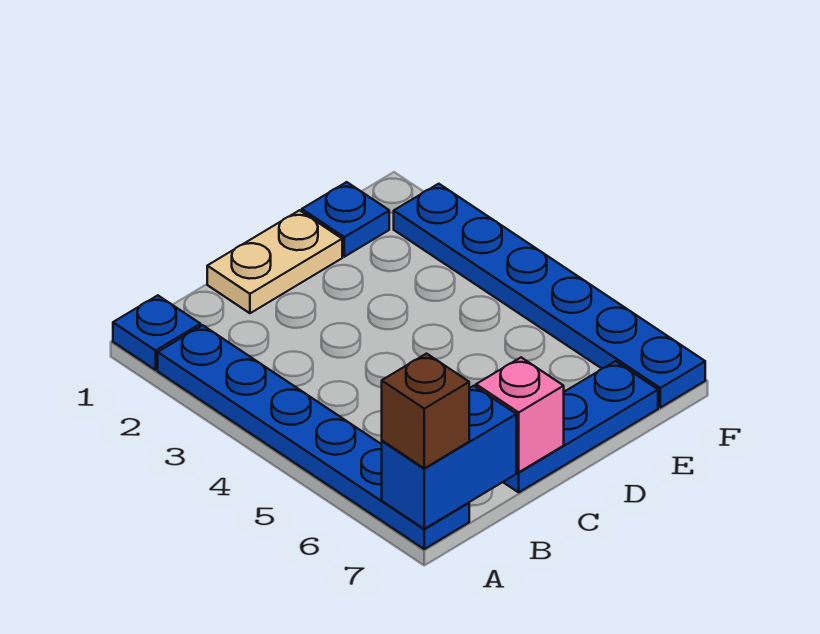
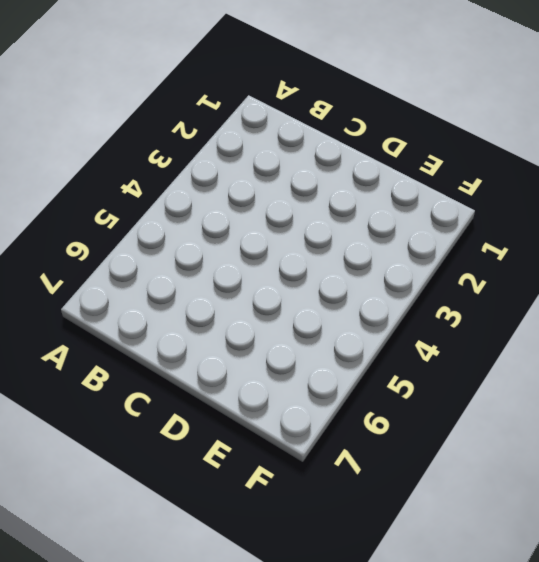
none -> blue plate A1 level 1
none -> blue plate A2:A7 level 1

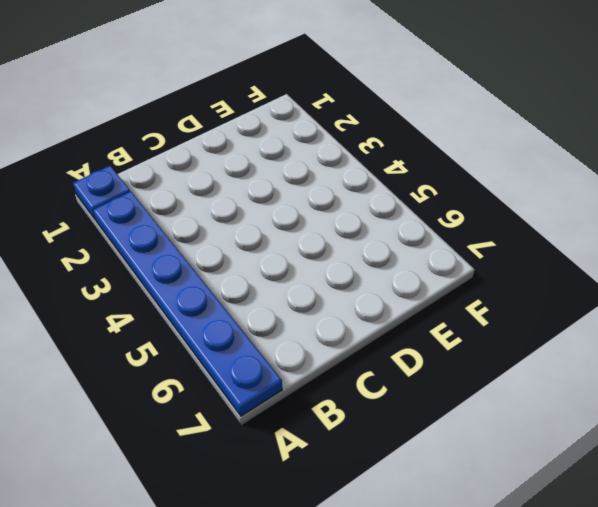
none -> tan plate C1:D1 level 1
none -> blue plate C7:E7 level 1

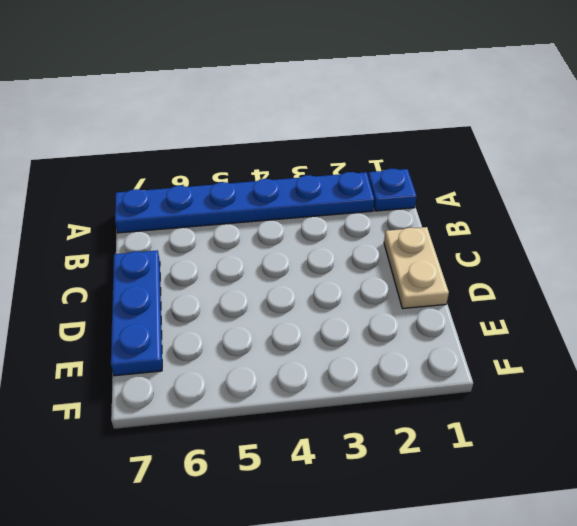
none -> blue plate E1 level 1
none -> blue plate F2:F7 level 1

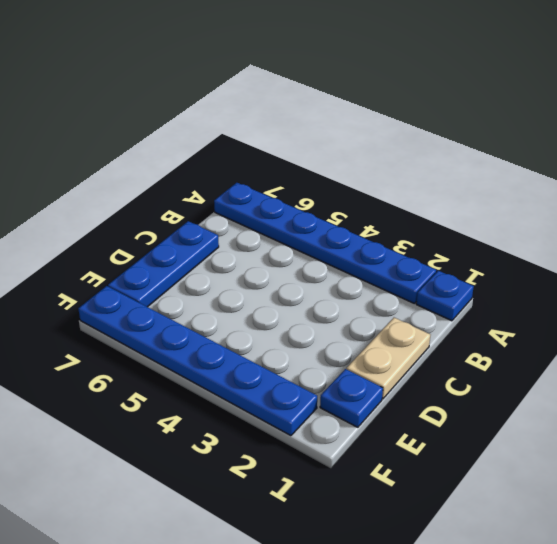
none -> blue brick A7:B7 level 2
none -> pink brick C7 level 2

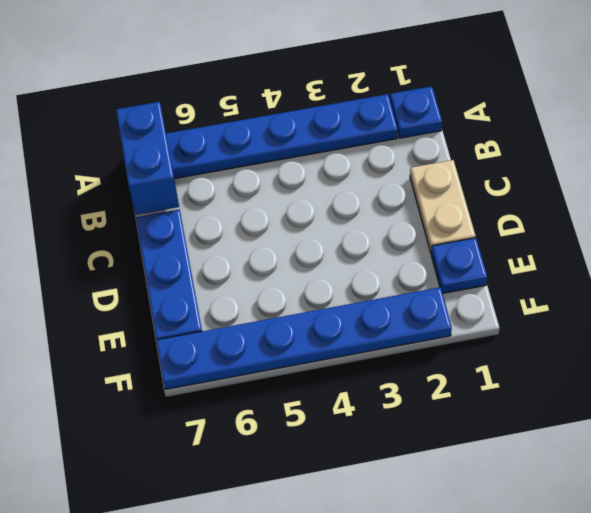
none -> pink brick C7 level 2
none -> brown brick A7 level 3

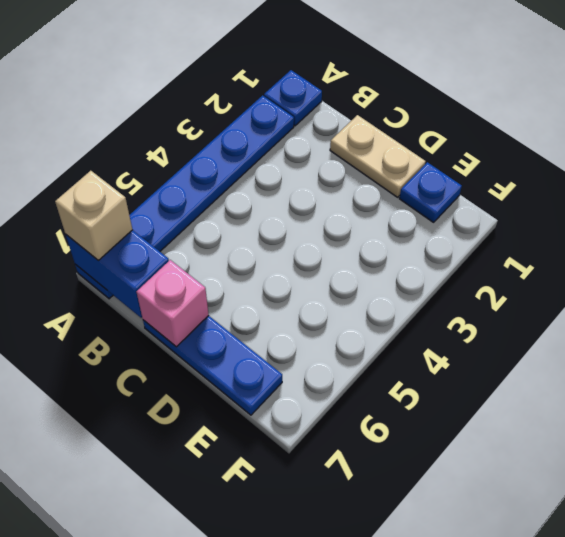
tan brick A7 level 3 -> brown brick A7 level 3
none -> blue plate F2:F7 level 1

